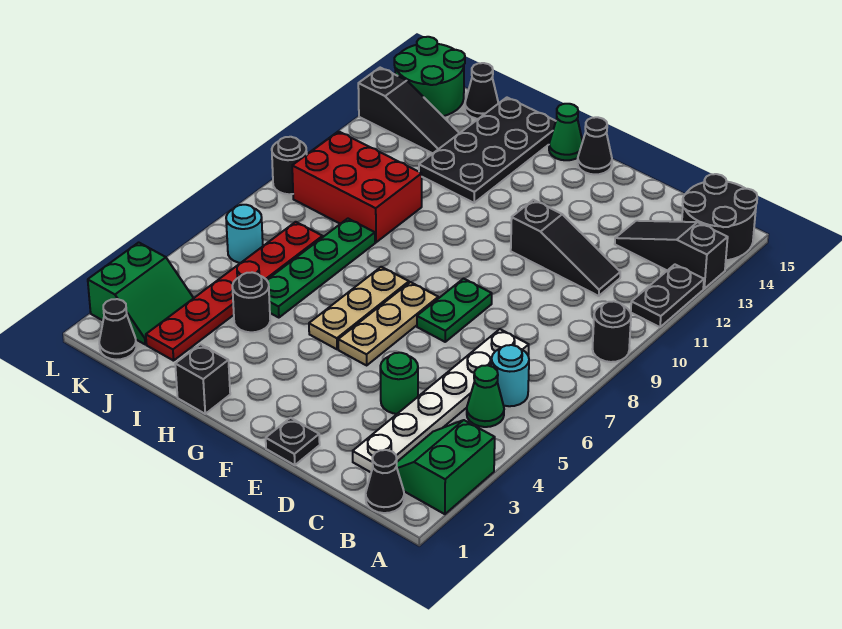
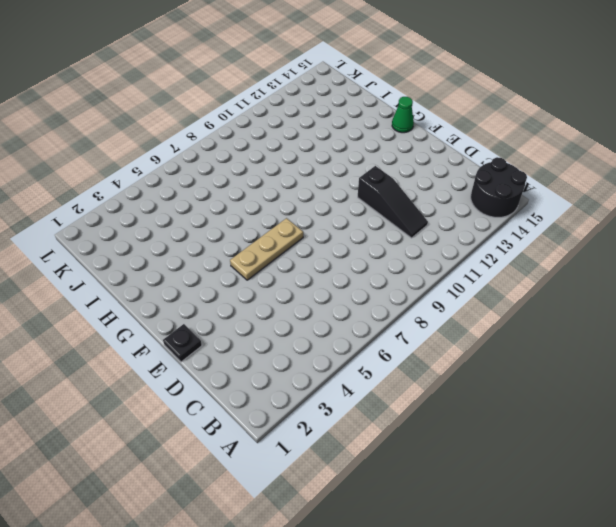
none -> green slope A2:B3 level 1 top A
none -> black round brick A9 level 1
none -> black plate A11:A12 level 1
none -> black slope A13:C13 level 1 top A

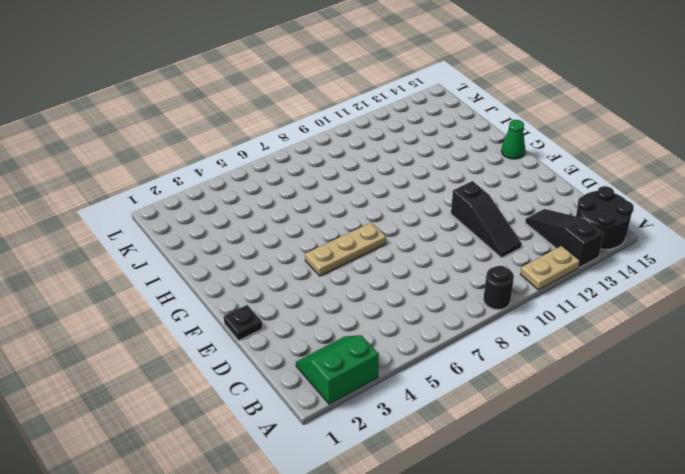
tan plate A11:A12 level 1 -> black plate A11:A12 level 1
none -> black cone B1 level 1
none -> green cone B5 level 1
none -> cyan round brick B6 level 1
none -> white plate C2:C7 level 1

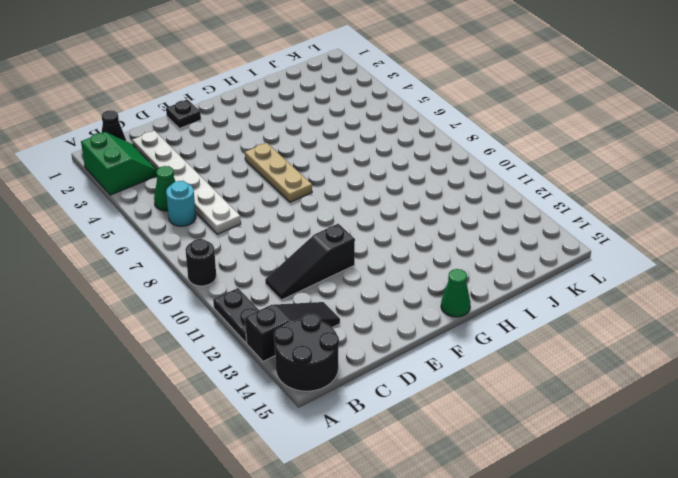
none -> green round brick D4 level 1
none -> green plate E7:E8 level 1
none -> black cone F15 level 1
none -> tan plate G5:G7 level 1

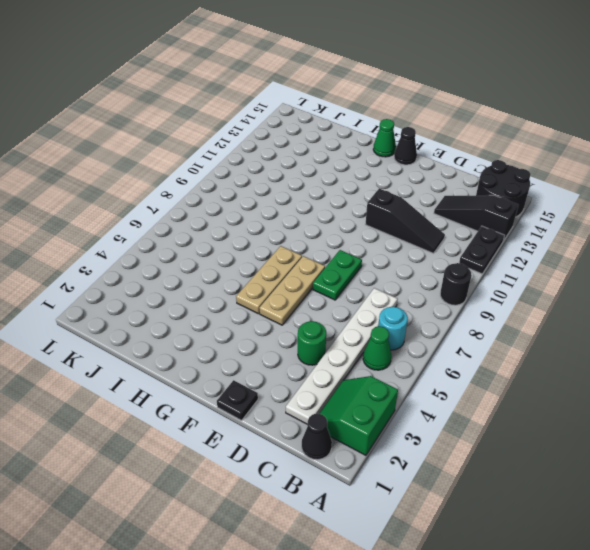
none -> black brick H1 level 1
none -> black plate H12:I15 level 1
none -> black round brick I4 level 1
none -> green plate I5:I8 level 1

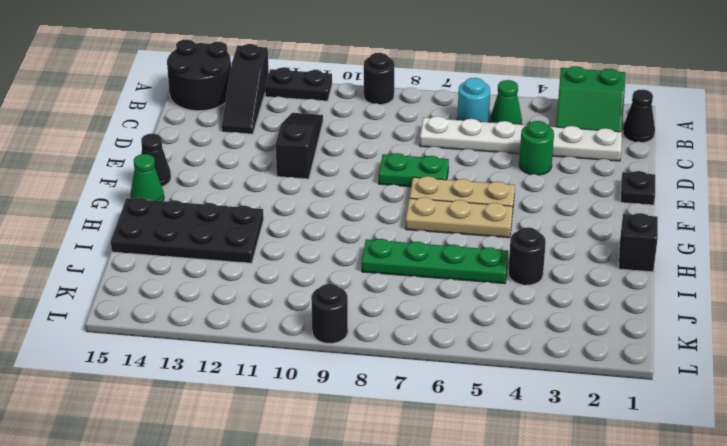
none -> red brick I9:K10 level 1
none -> red plate J2:J7 level 1
none -> black slope J13:L13 level 1 top L
none -> black cone J15 level 1

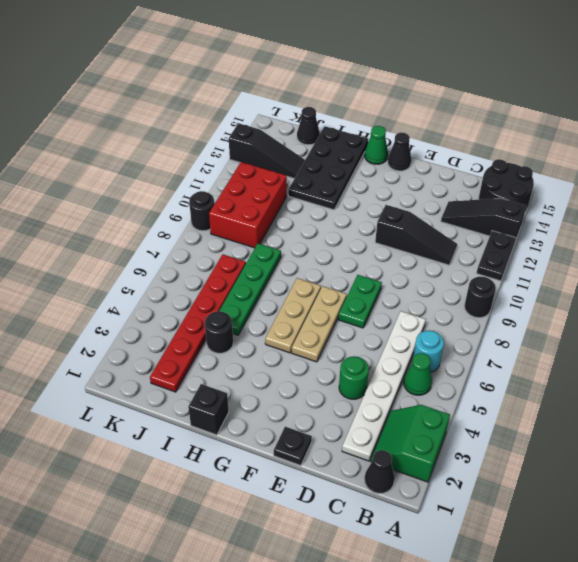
red brick J9:K11 level 1 -> red brick I9:K10 level 1
none -> black cone K1 level 1
none -> green slope K2:L3 level 1 top L
none -> cyan round brick K6 level 1
none -> green round brick K14:L15 level 1

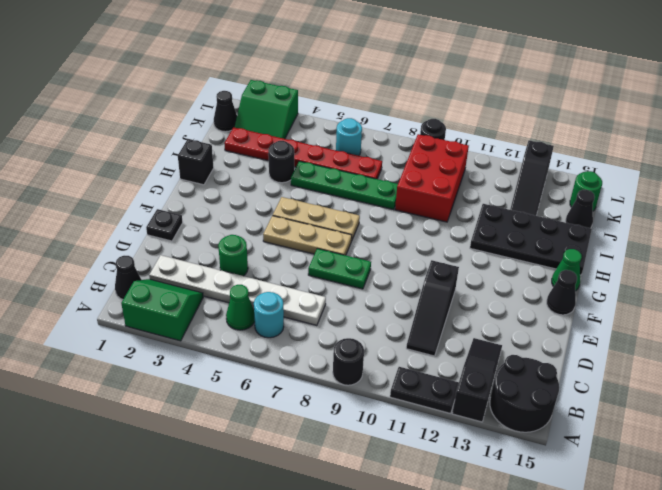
green round brick K15 level 1 -> green round brick K14:L15 level 1

